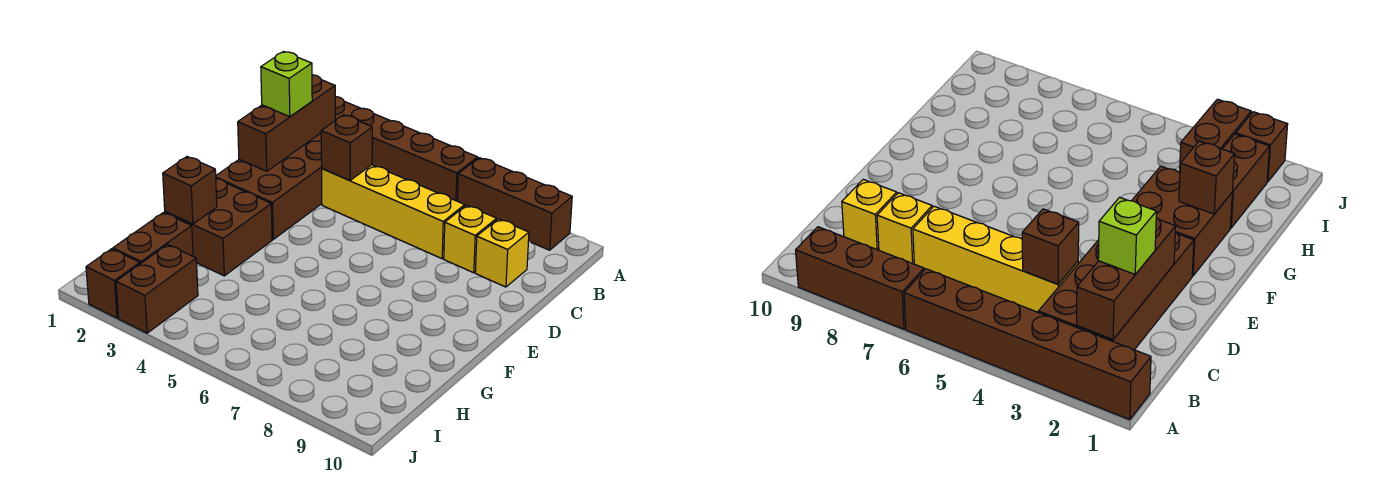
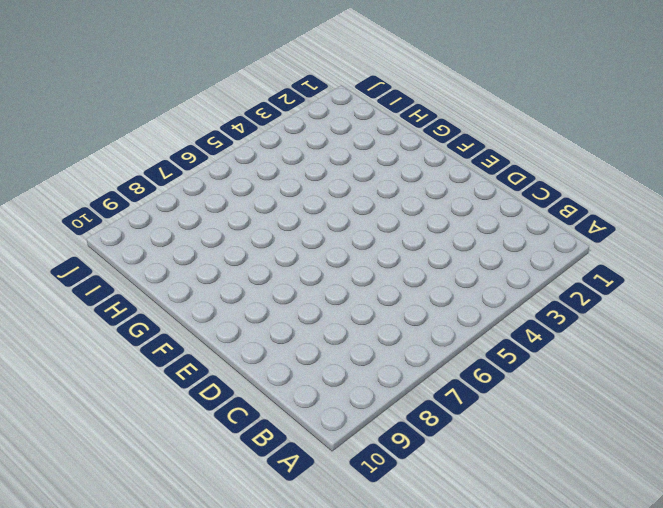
none -> brown brick A1:A6 level 1
none -> brown brick A7:A9 level 1
none -> brown brick B2:E3 level 1

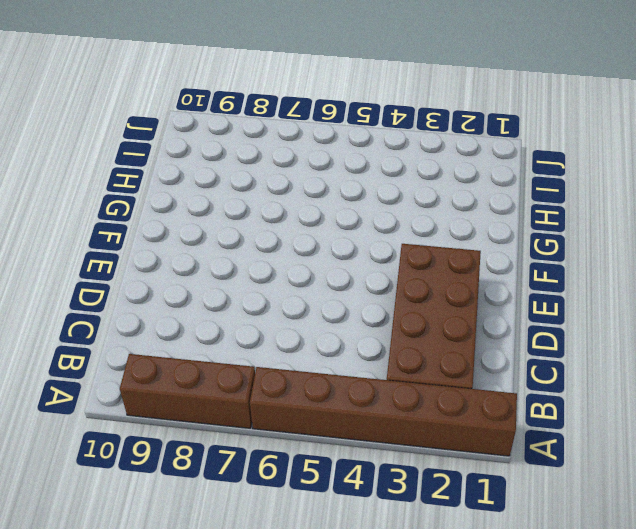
none -> yellow brick C4:C7 level 1
none -> yellow brick C8 level 1
none -> yellow brick C9 level 1

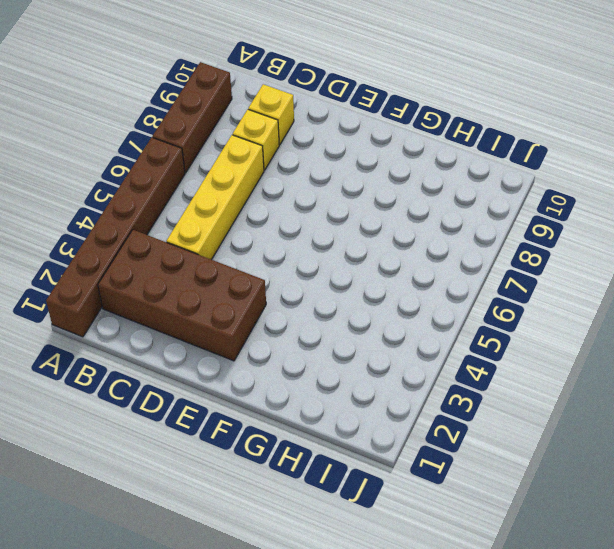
none -> brown brick F2:G3 level 1
none -> brown brick H2:I2 level 1
none -> brown brick I3:J3 level 1

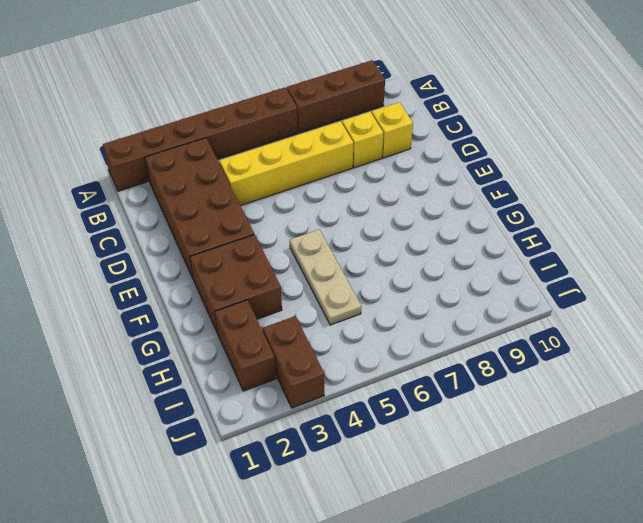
tan plate F5:H5 level 1 -> none
none -> brown brick J2 level 1
none -> brown brick B2:D2 level 2
none -> brown brick C4 level 2

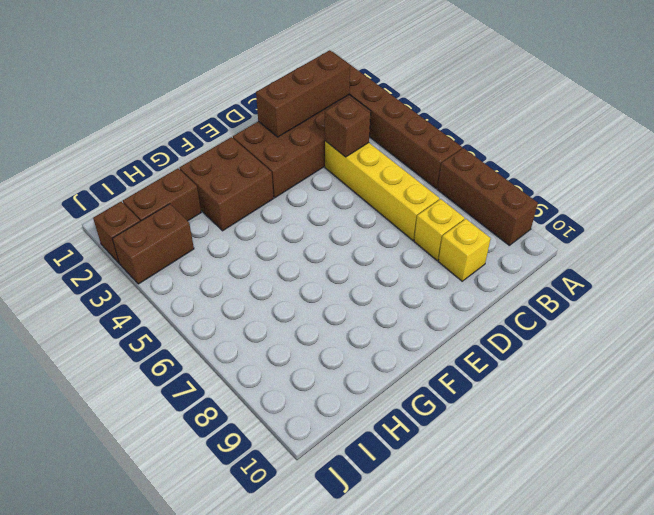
none -> brown brick G2 level 2
none -> lime brick C2 level 3

